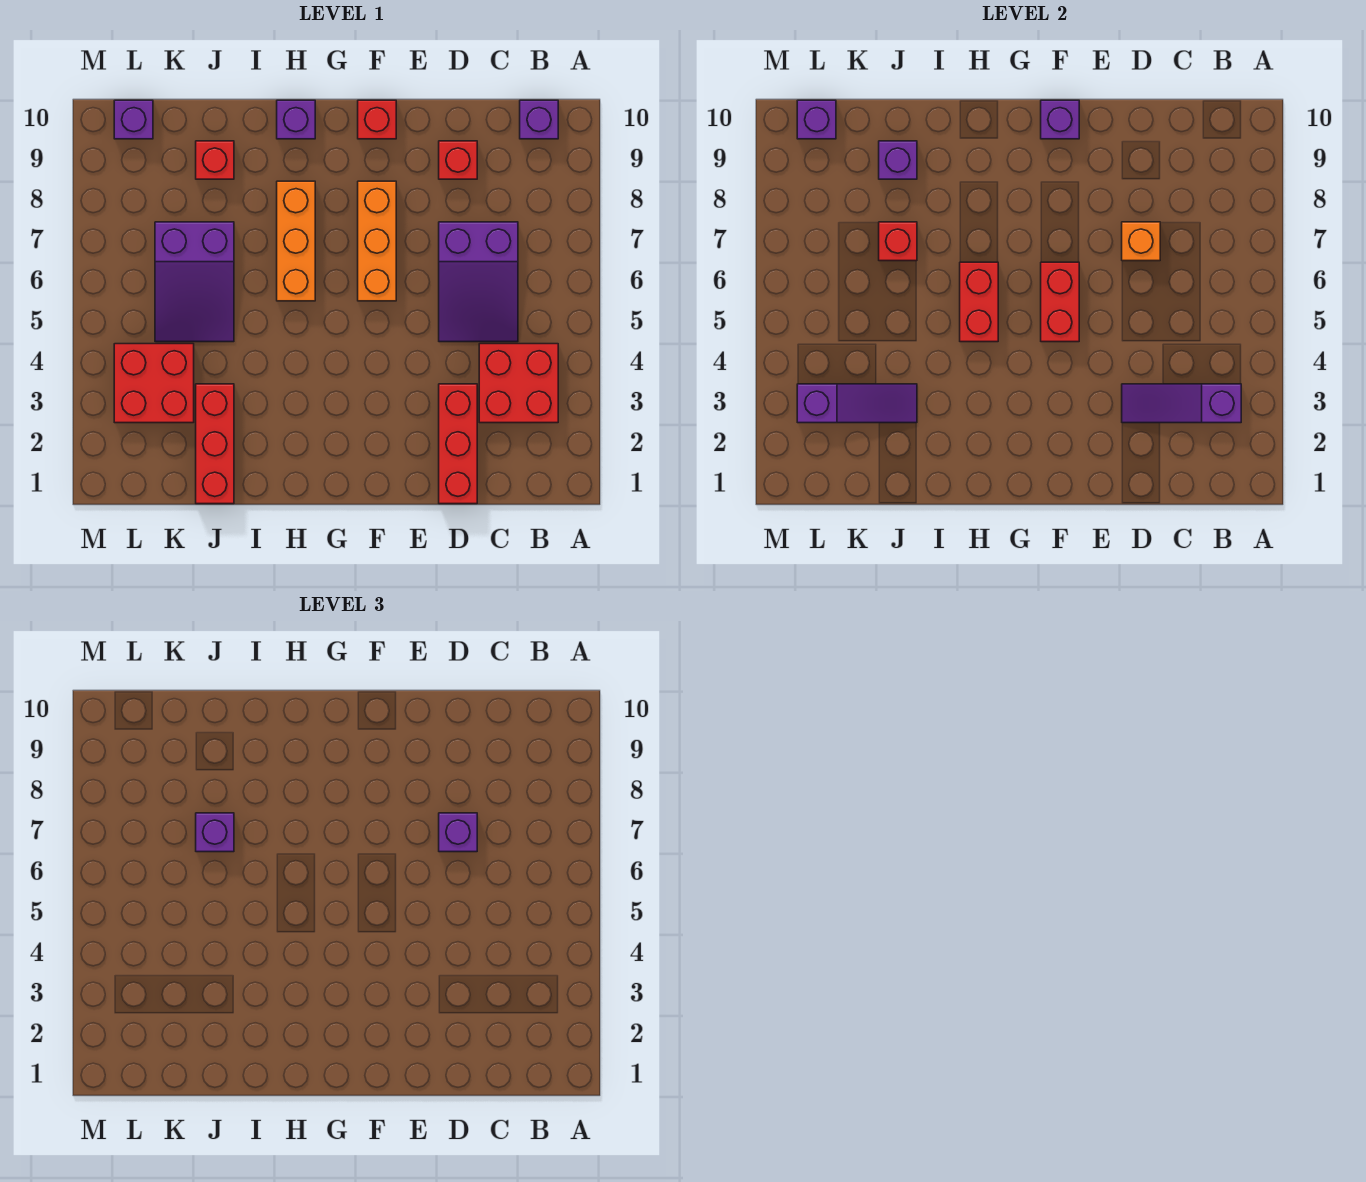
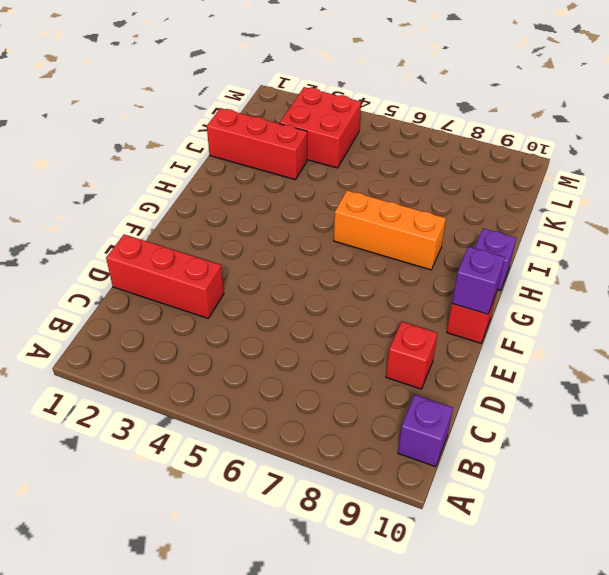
none -> red brick B3:C4 level 1
none -> purple slope C5:D7 level 1 top 7
none -> orange brick F6:F8 level 1

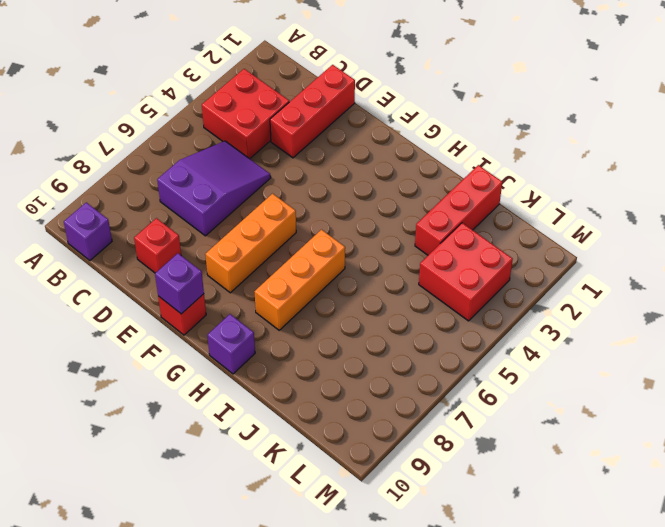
none -> purple slope J5:K7 level 1 top 7
none -> red brick J9 level 1
none -> purple brick L10 level 1

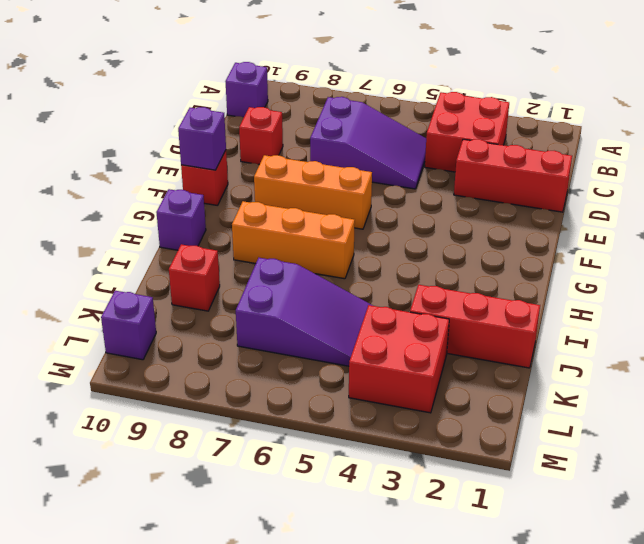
none -> purple slope B3:D3 level 2 top B
none -> orange brick D7 level 2
none -> red brick F5:F6 level 2

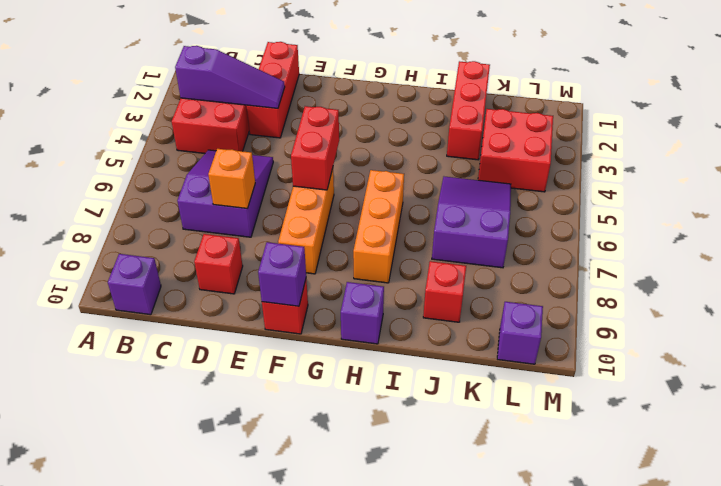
none -> red brick H5:H6 level 2
none -> purple slope J3:L3 level 2 top L
none -> red brick J7 level 2

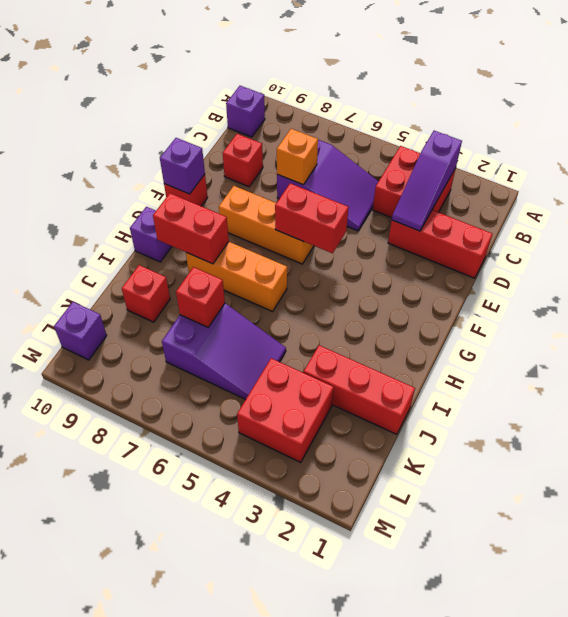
red brick H8:H9 level 2 -> red brick H5:H6 level 2
none -> purple slope J3:L3 level 2 top L
none -> purple brick J9 level 2
none -> purple brick L10 level 2

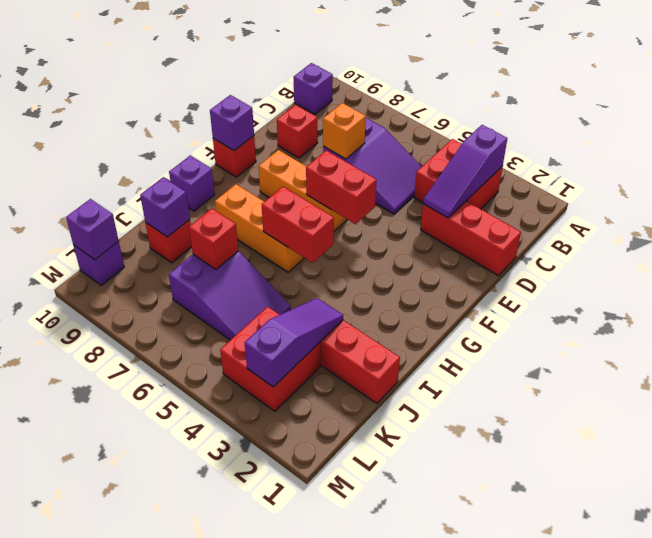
none -> purple brick D7 level 3
none -> purple brick J7 level 3

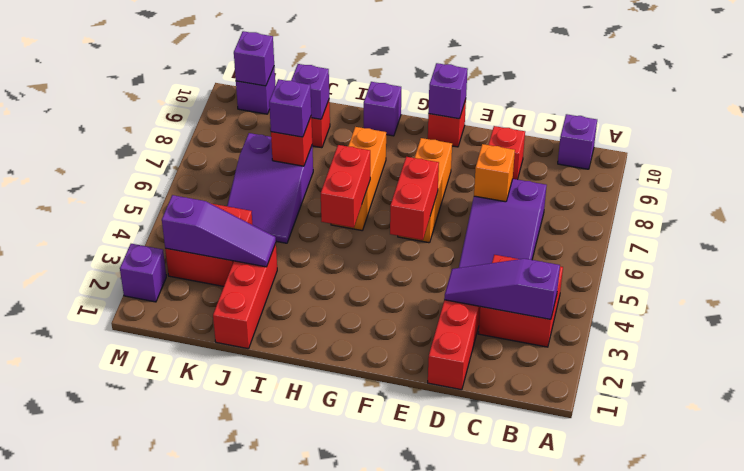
purple brick M2 level 1 -> purple brick D7 level 3

